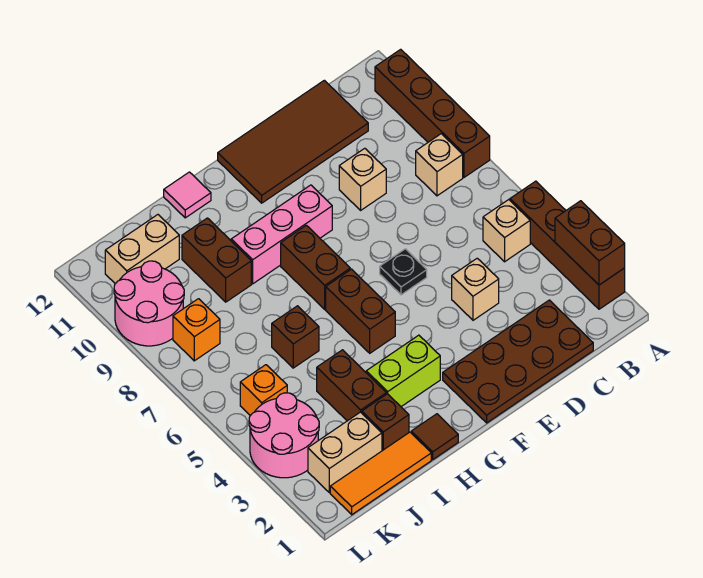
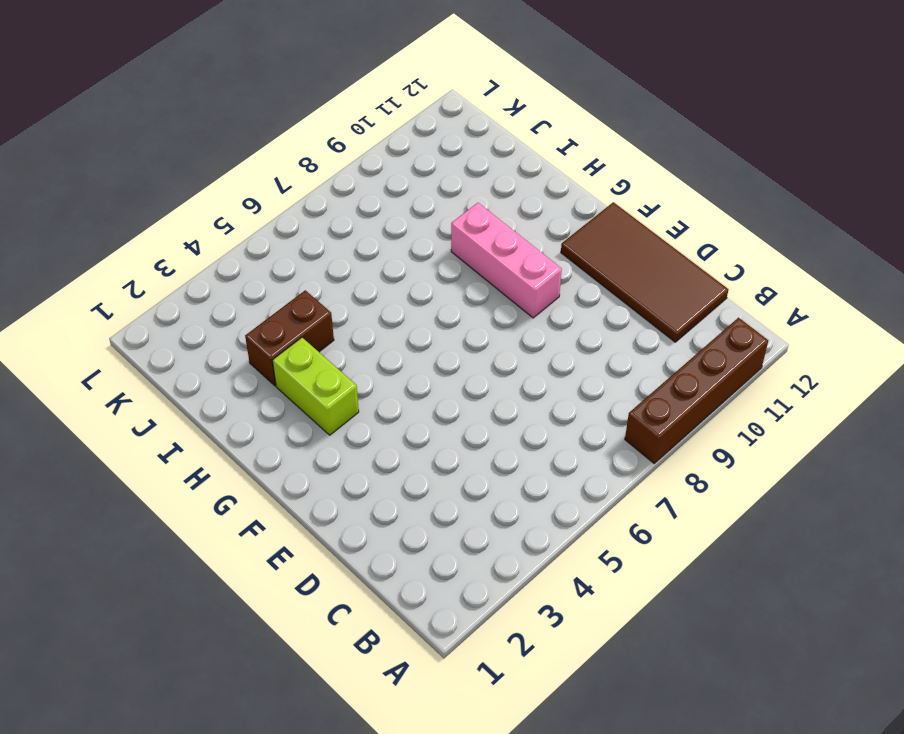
none -> brown brick A2:A5 level 1
none -> tan brick B5 level 1
none -> tan brick B8 level 1

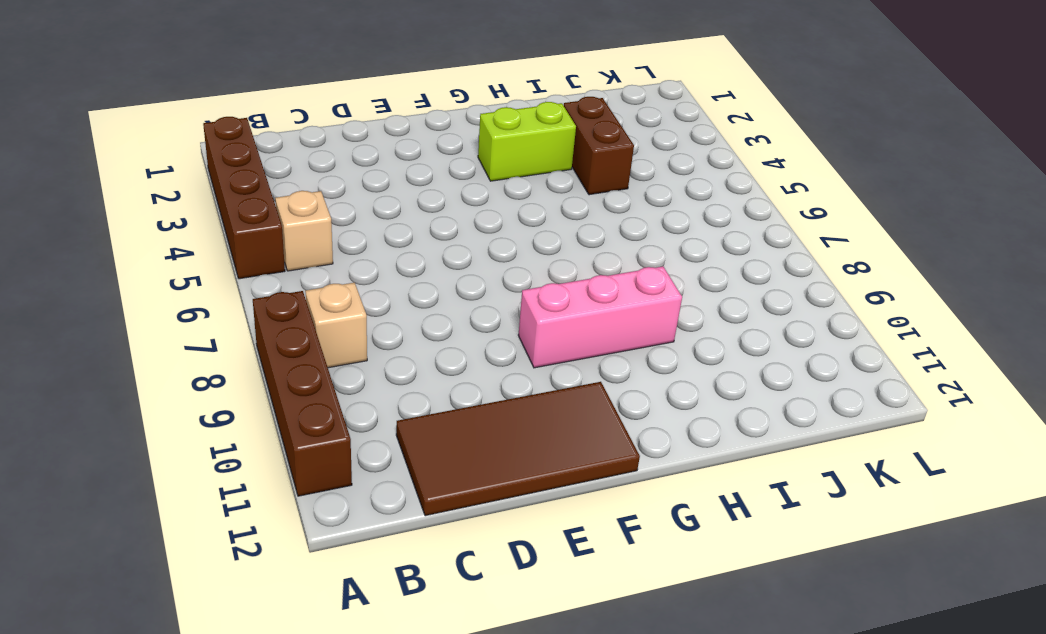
none -> brown plate C1:F2 level 1
none -> tan brick D4 level 1
none -> tan brick D9 level 1

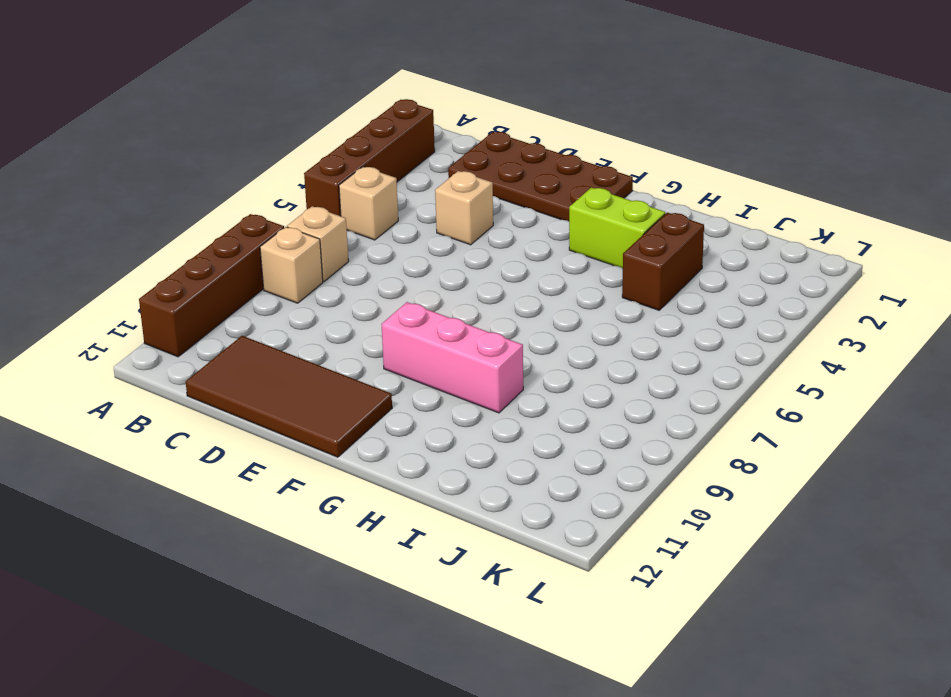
tan brick B7 level 1 -> tan brick D9 level 1
none -> black plate E6 level 1
none -> brown brick G5:G6 level 1
none -> brown brick G7:G8 level 1

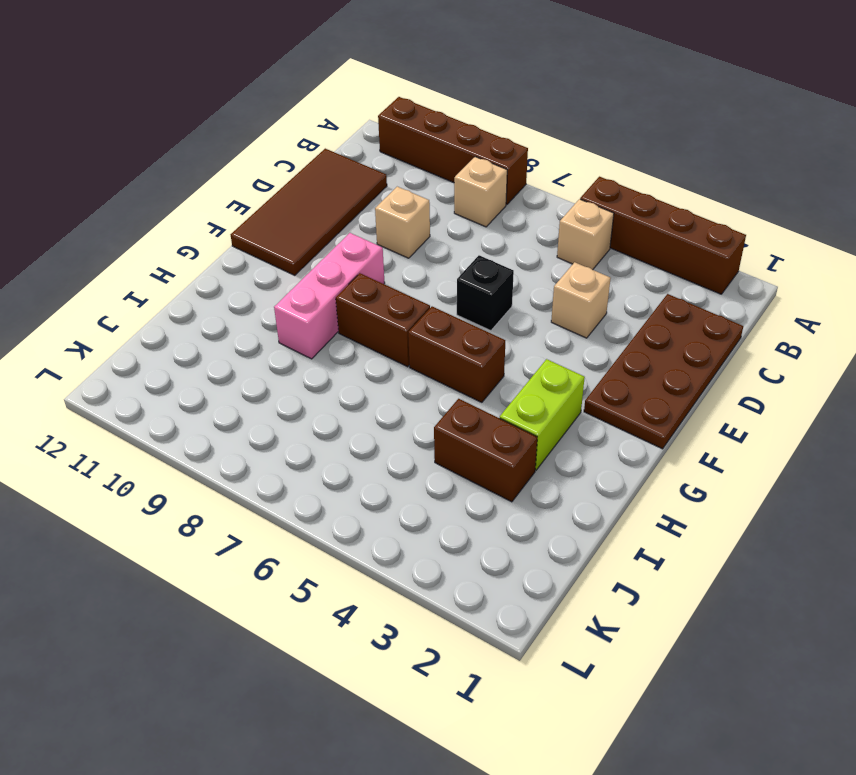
black brick E6 level 1 -> black plate E6 level 1
none -> brown tile H1 level 1
none -> pink tile H12 level 1
none -> orange tile I1:K1 level 1

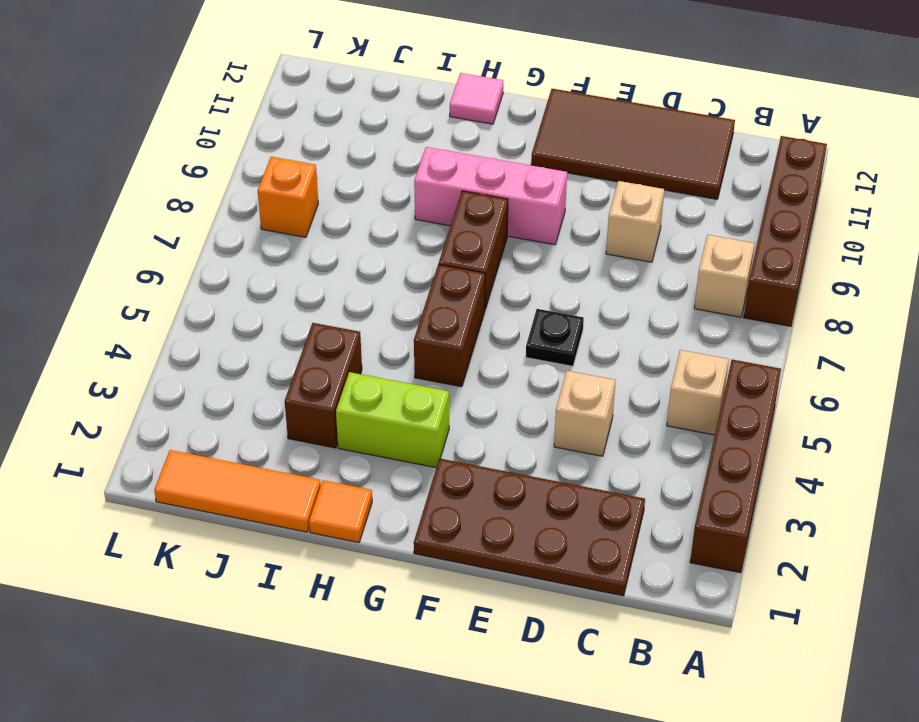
orange tile H1 level 1 -> brown tile H1 level 1
none -> brown brick I2 level 1
none -> brown brick I6 level 1
none -> brown brick I9:I10 level 1

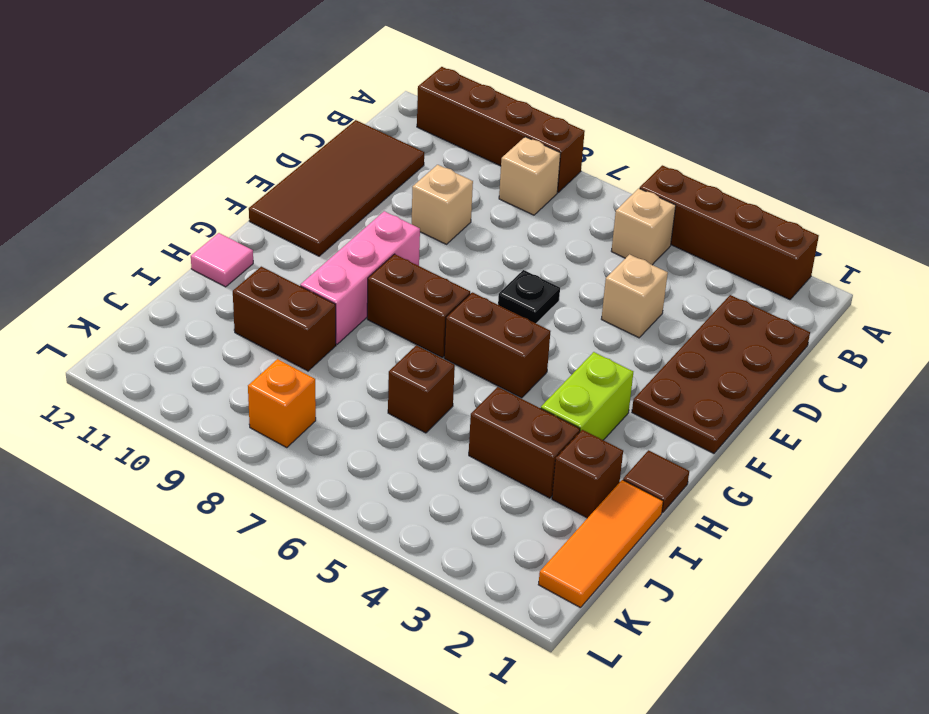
none -> tan brick J2:K2 level 1
none -> tan brick J11:K11 level 1
none -> pink round brick K3:L4 level 1

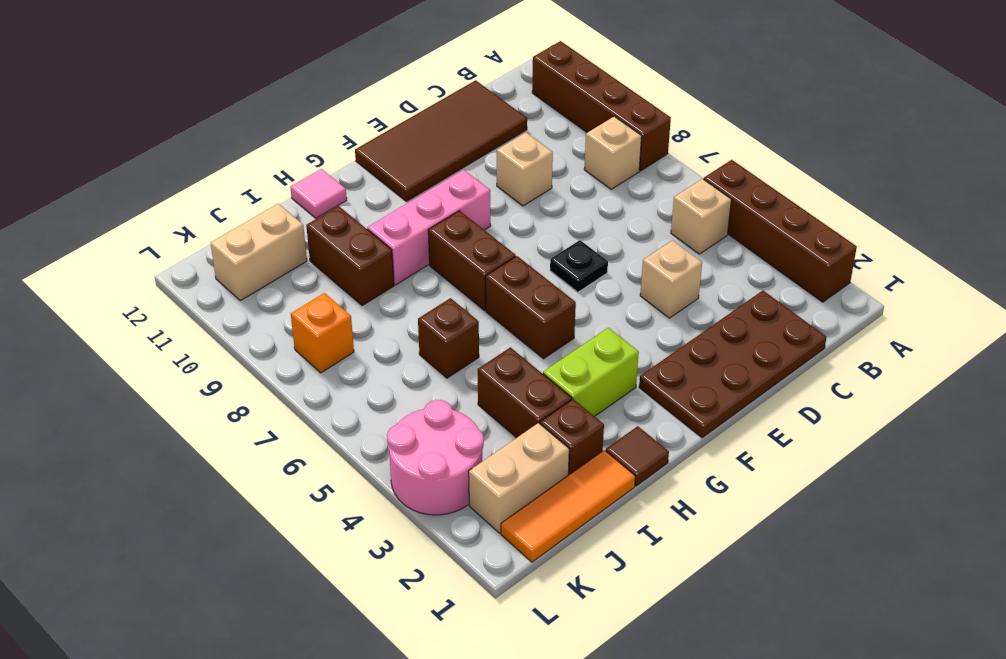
none -> orange brick K5 level 1
none -> pink round brick K9:L10 level 1
none -> brown brick A2:A3 level 2

